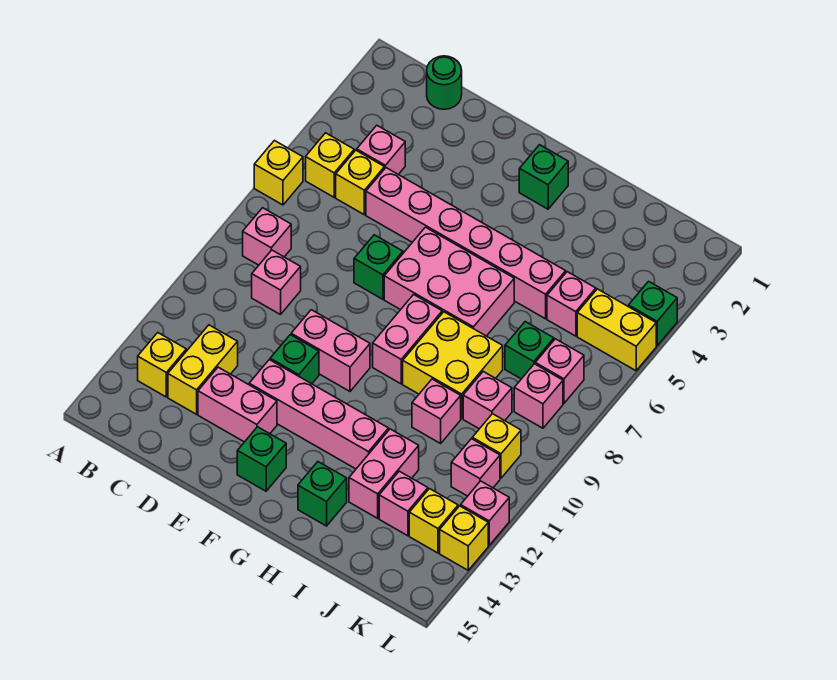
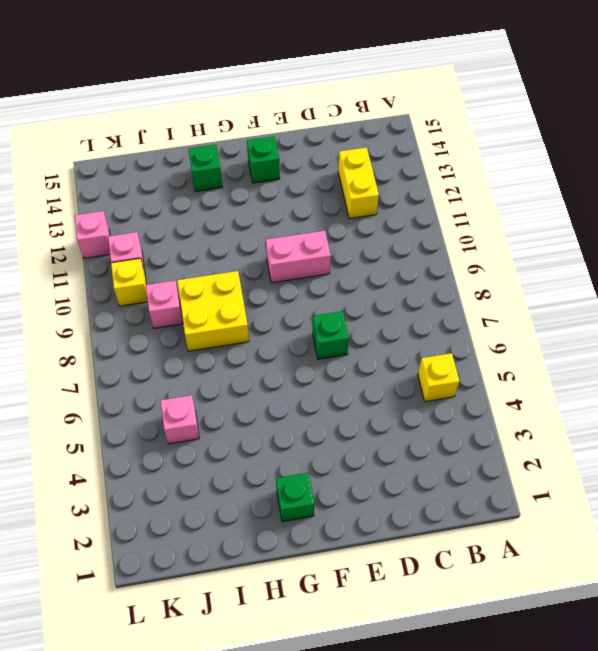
none -> yellow brick A6 level 1
none -> pink brick B8 level 1
none -> yellow brick B13 level 1
none -> green round brick C1 level 1

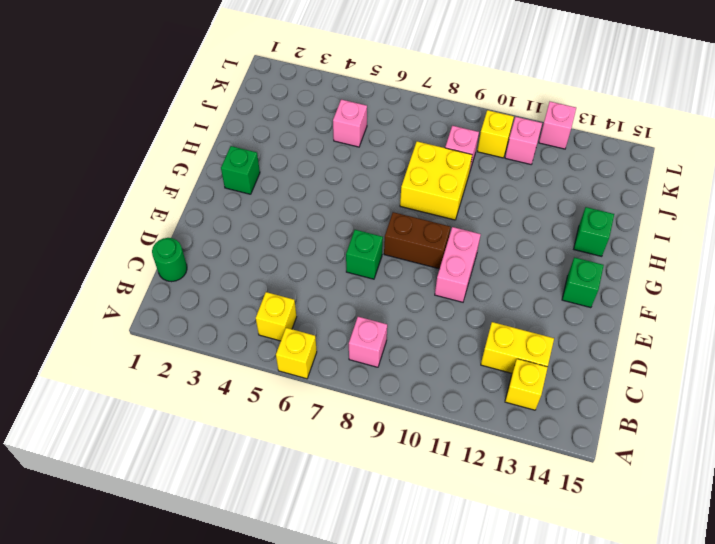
brown brick F8:F9 level 1 -> none
none -> pink brick C4 level 1
none -> yellow brick C5 level 1
none -> pink brick C9 level 1
none -> pink brick D5:I5 level 1

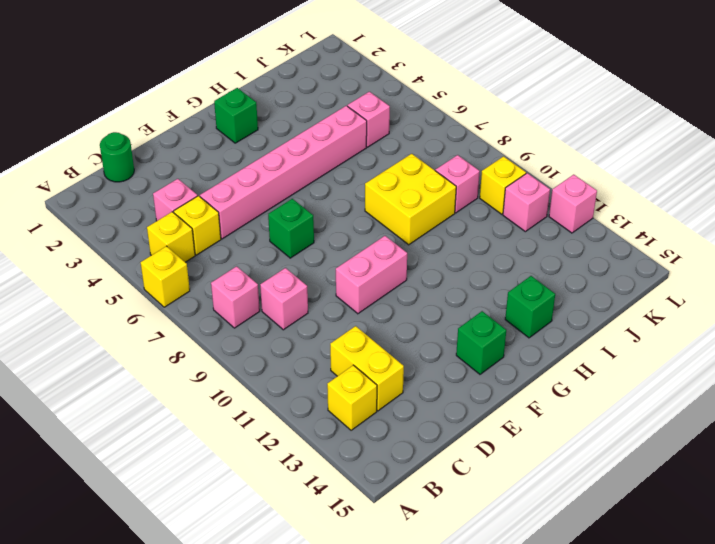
none -> pink brick D13:E13 level 1
none -> green brick E11 level 1
none -> pink brick E12:H12 level 1
none -> pink brick F6:H7 level 1

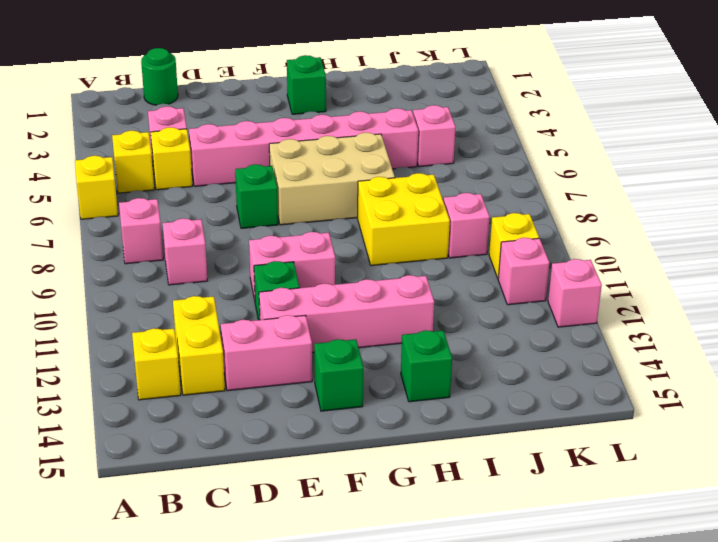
tan brick F6:H7 level 1 -> pink brick F6:H7 level 1
none -> pink brick G8:G9 level 1
none -> pink brick I10 level 1
none -> pink brick I12:I13 level 1
none -> green brick J7 level 1

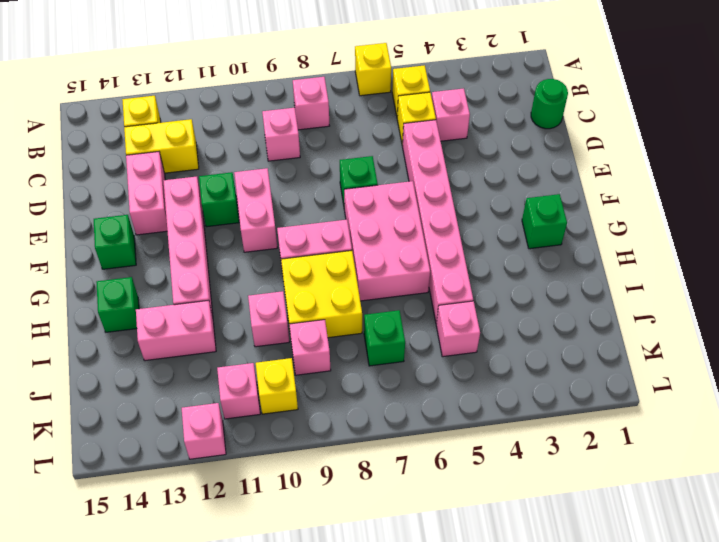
none -> pink brick J13 level 1
none -> yellow brick K5:L5 level 1
none -> pink brick K7 level 1
none -> pink brick K8 level 1

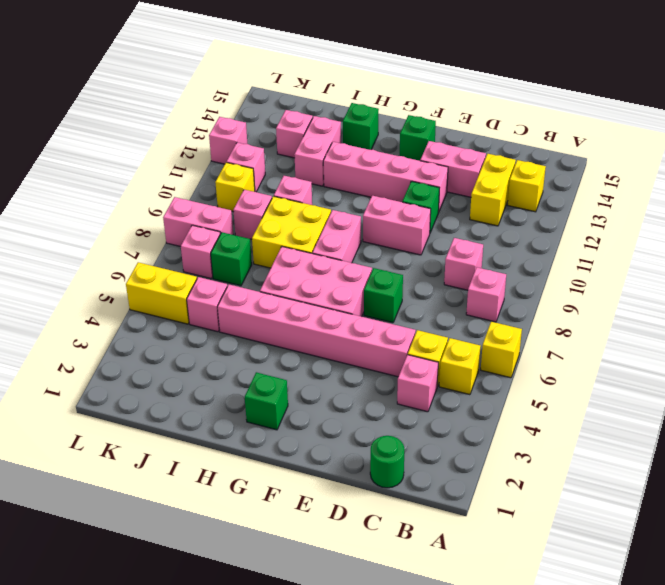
pink brick K8:L8 level 1 -> pink brick K8 level 1
none -> yellow brick K13 level 1
none -> green brick L4 level 1
none -> yellow brick L13 level 1

